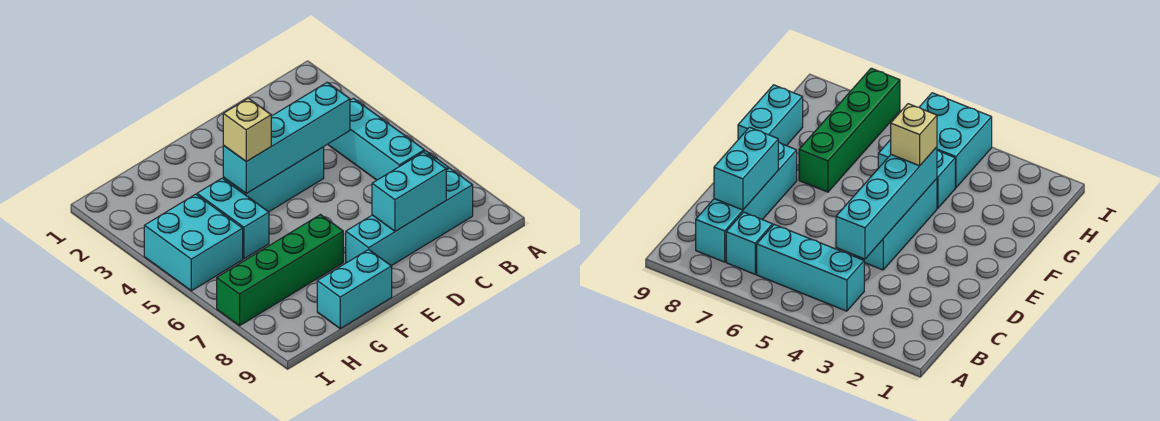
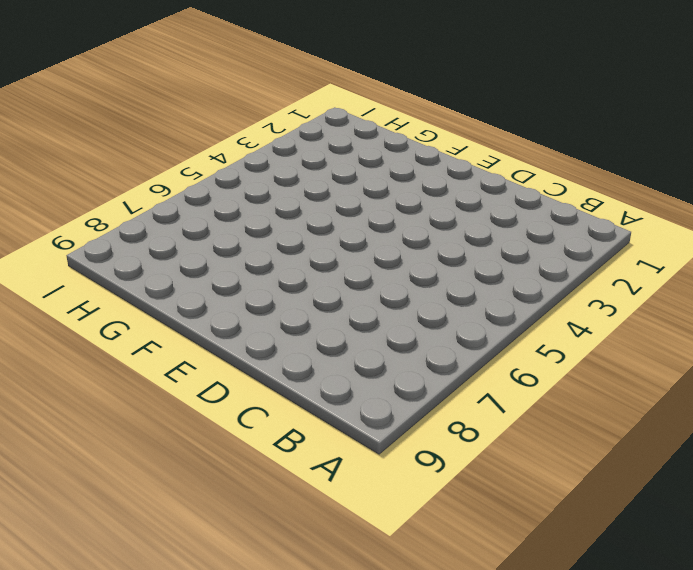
none -> cyan brick B4:B6 level 1
none -> cyan brick B7 level 1

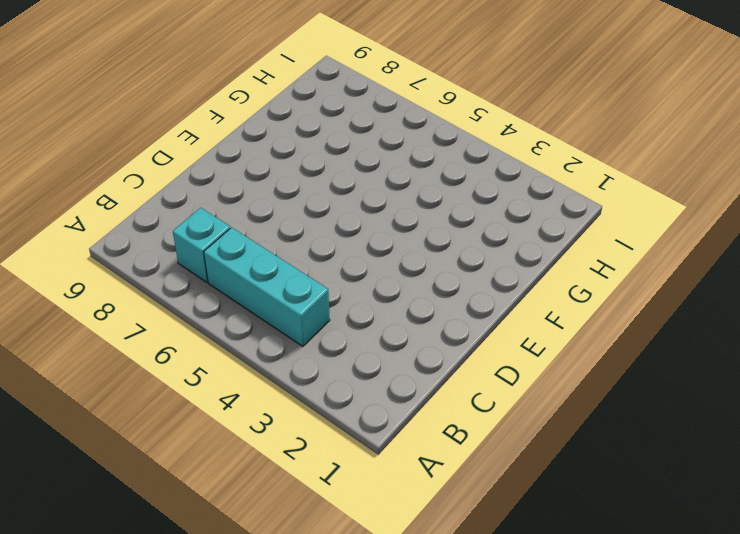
none -> cyan brick B8:E8 level 1
none -> cyan brick D4:F4 level 1

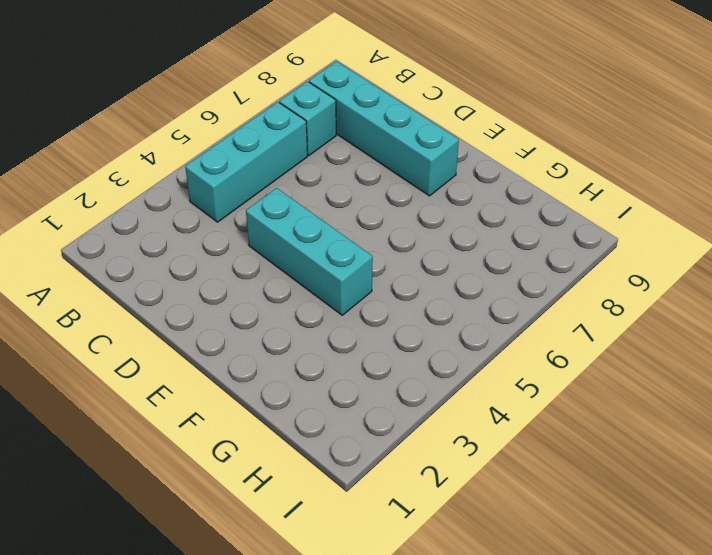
none -> green brick F7:I7 level 1
none -> cyan brick F9:G9 level 1

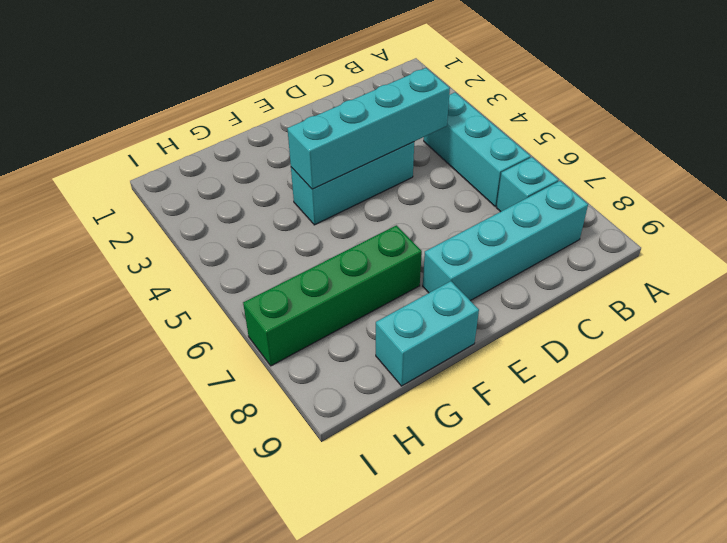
none -> cyan brick G4:G5 level 1
none -> cyan brick H4:I5 level 1

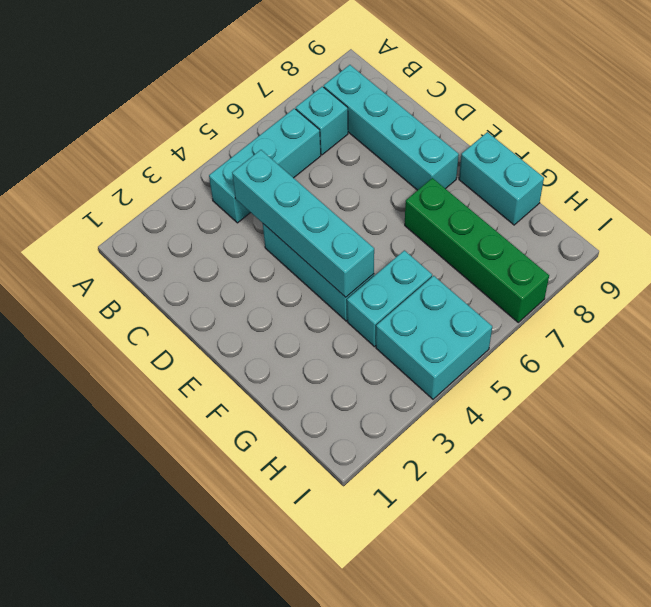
none -> cyan brick C8:D8 level 2
none -> tan brick F4 level 3

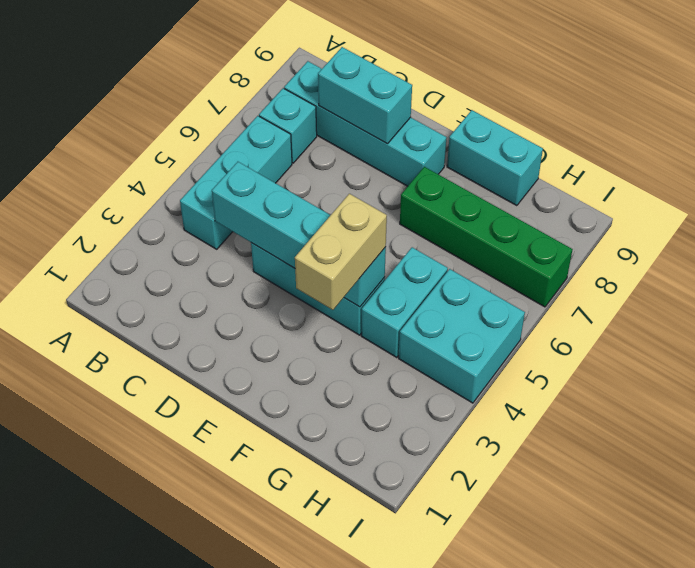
tan brick F3:F4 level 3 -> tan brick F4 level 3

